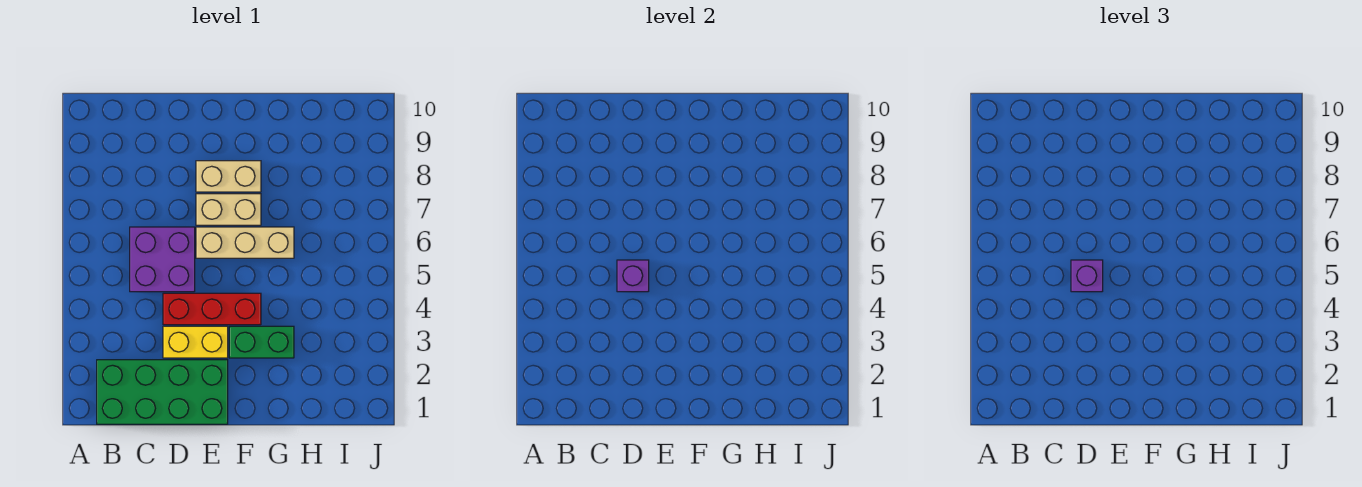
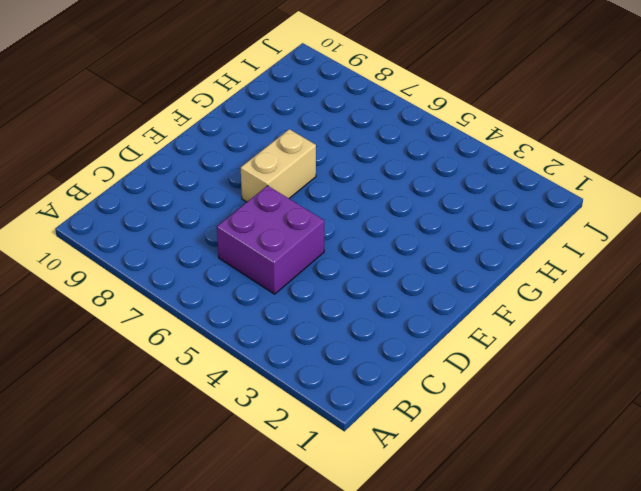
none -> green brick B1:E2 level 1
none -> yellow brick D3:E3 level 1

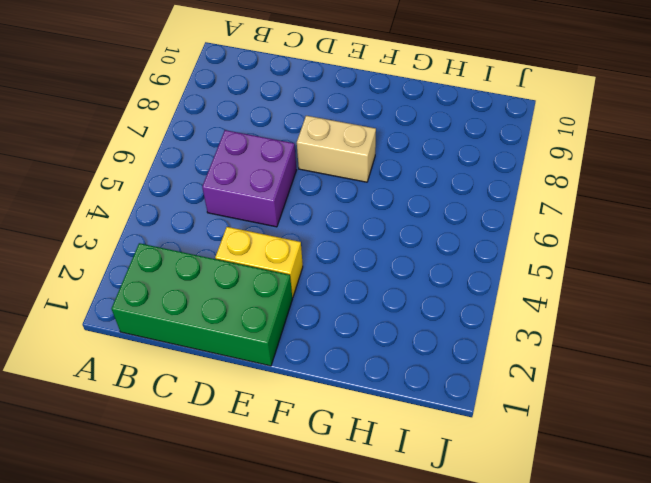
none -> red brick D4:F4 level 1
none -> tan brick E6:G6 level 1

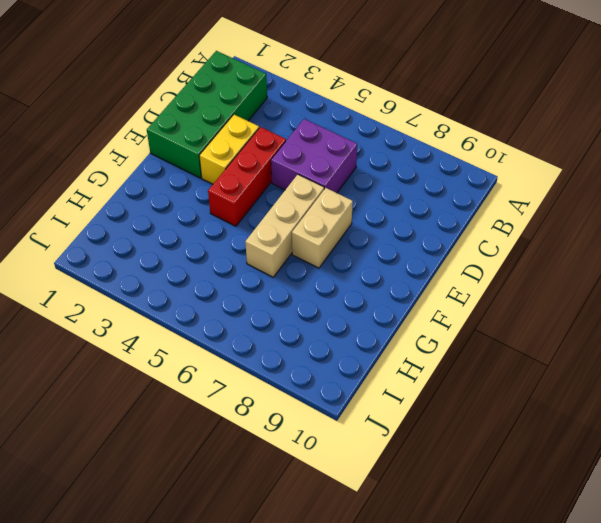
none -> tan brick E8:F8 level 1
none -> green brick F3:G3 level 1

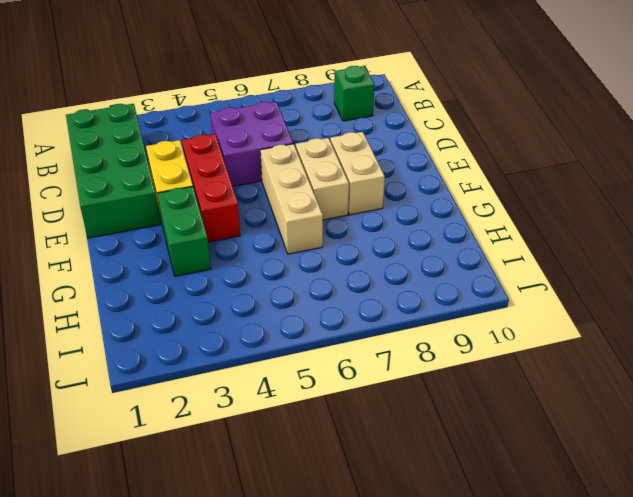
green brick B9 level 1 -> none
none -> purple brick D5 level 2
none -> purple brick D5 level 3

